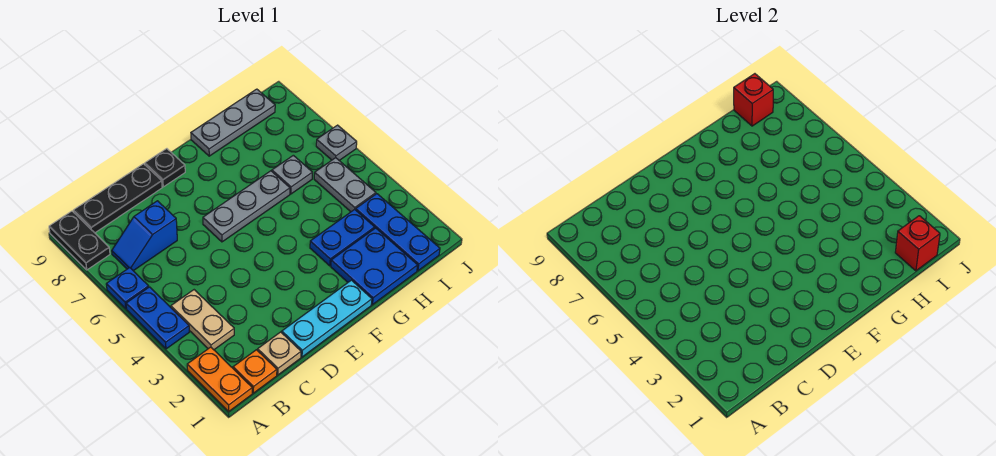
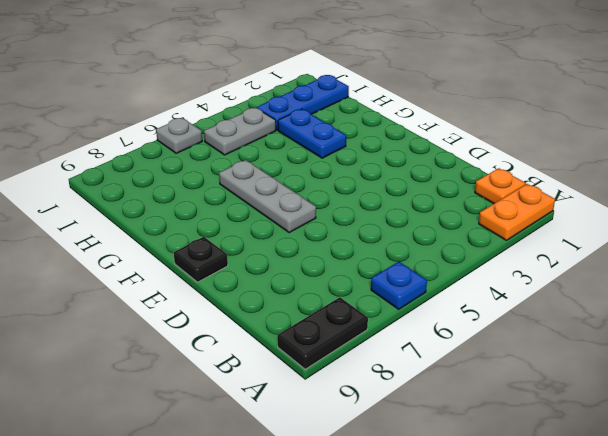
none -> blue plate A4:A5 level 1
none -> tan plate B3:B4 level 1
none -> blue slope B7:C7 level 1 top C

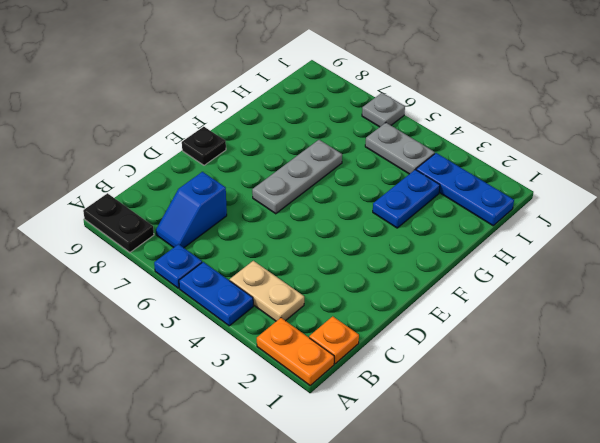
none -> black plate B9:D9 level 1
none -> tan plate C1 level 1
none -> cyan plate D1:F1 level 1

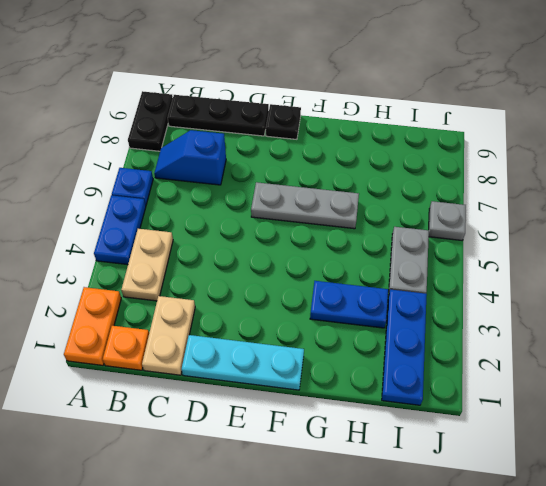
tan plate C1:C2 level 1 -> tan plate C1 level 1
none -> blue plate G1:H2 level 1
none -> grey plate G9:I9 level 1
none -> grey plate H6 level 1

